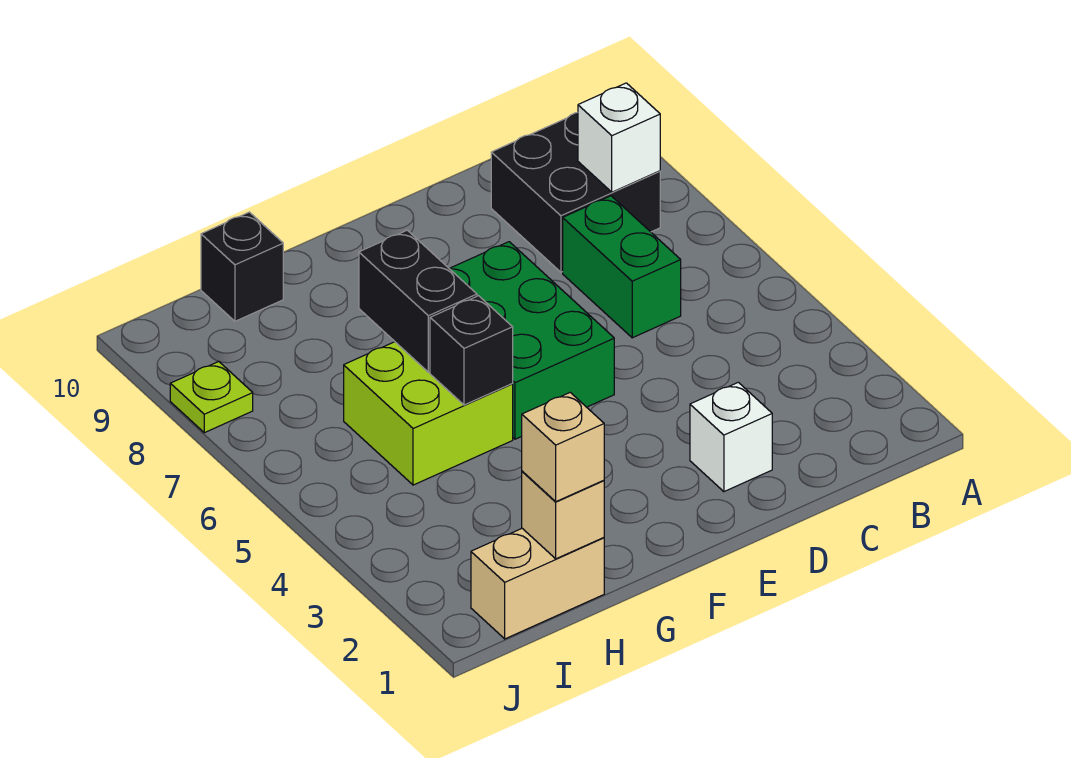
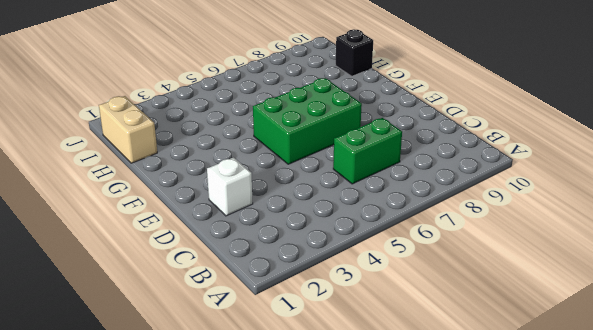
none -> black brick B8:C9 level 1
none -> lime brick G5:H6 level 1
none -> lime plate J8 level 1

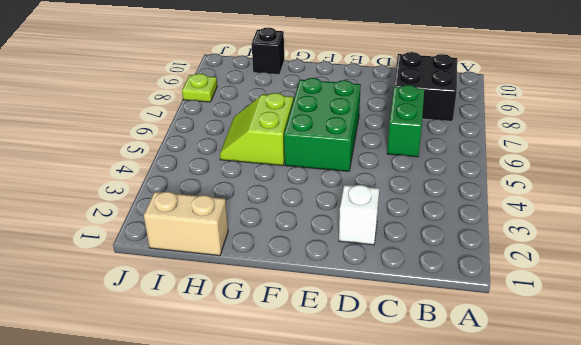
lime slope G5:H6 level 1 top G -> lime brick G5:H6 level 1
none -> white brick B8 level 2
none -> black brick G5 level 2
none -> black brick G6:G7 level 2

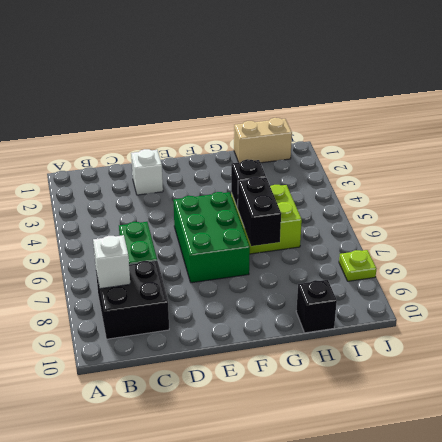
none -> tan brick H1 level 2
none -> tan brick H1 level 3

